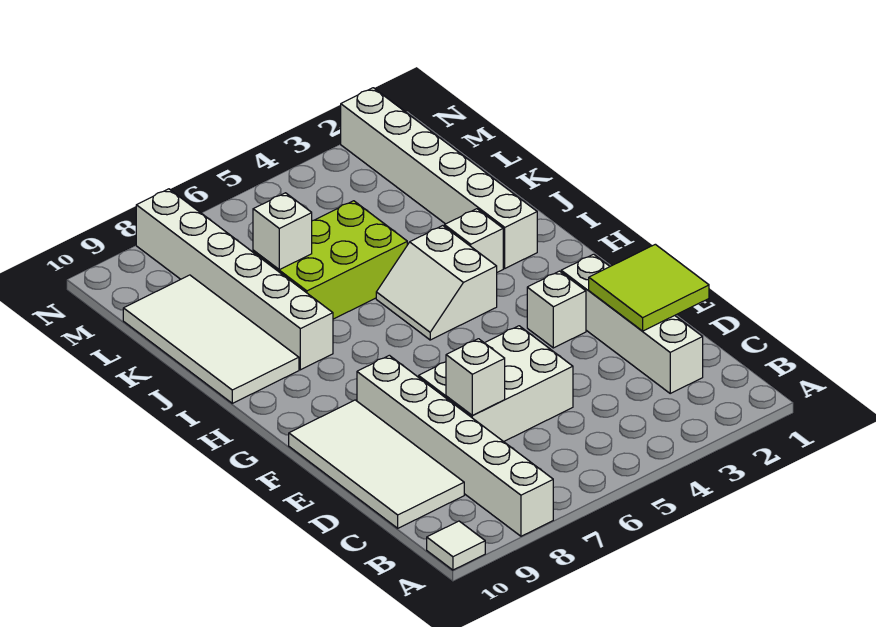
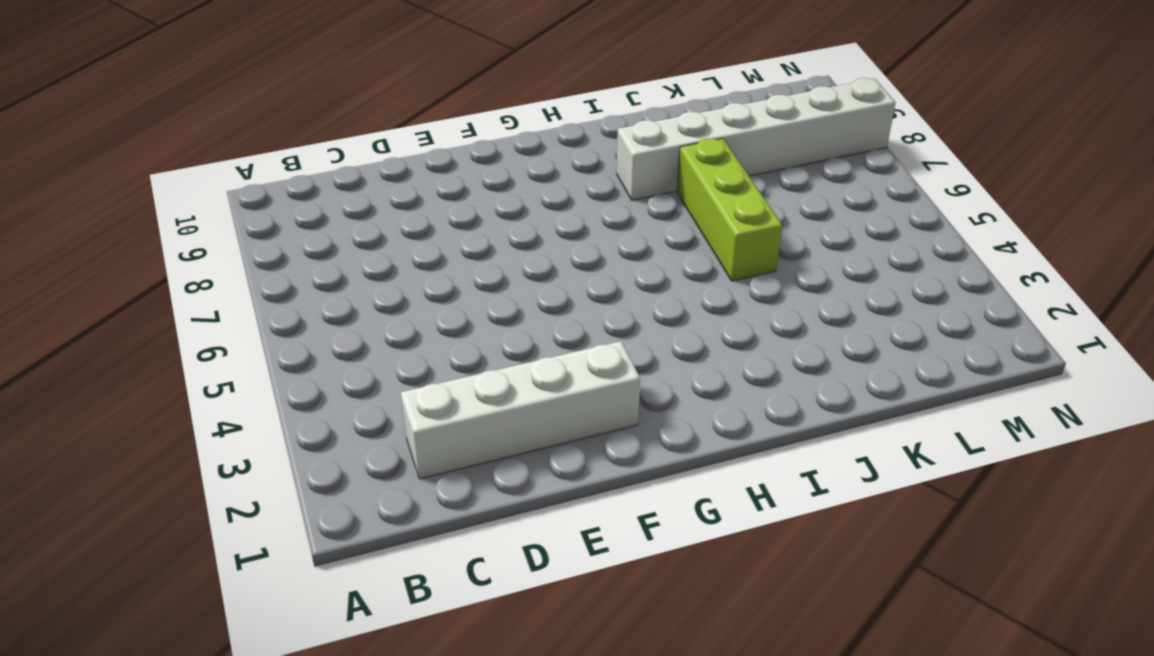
lime brick J5:J7 level 1 -> lime brick J5:K7 level 1
none -> white brick A8:F8 level 1
none -> white tile A10 level 1
none -> white tile C9:F10 level 1

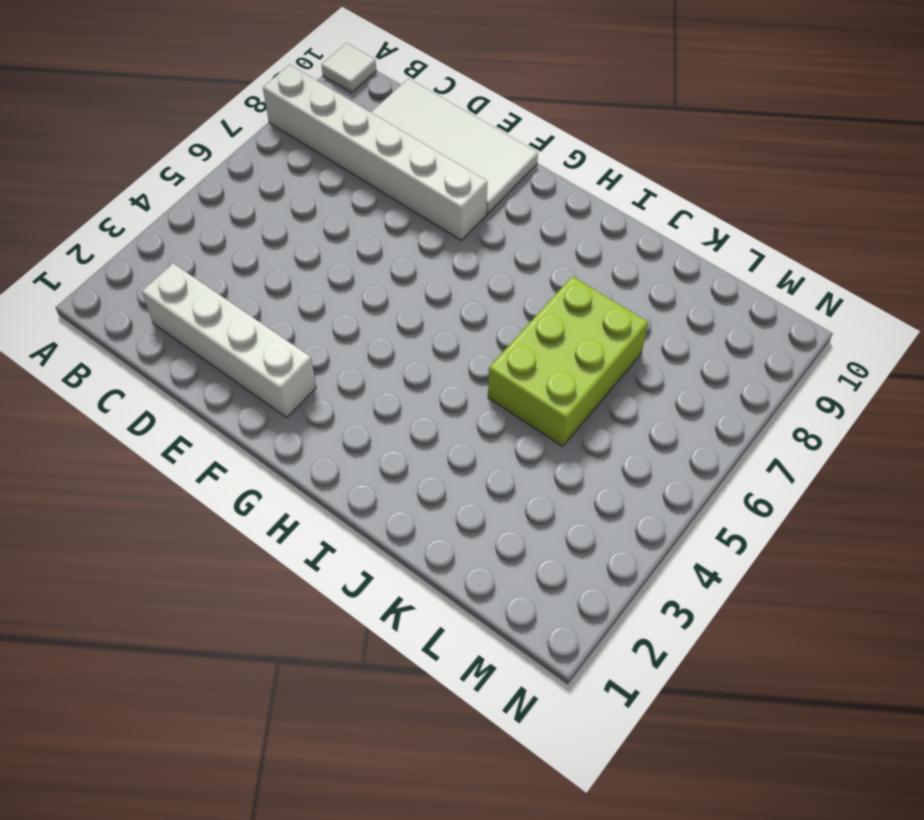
none -> white brick D5:E7 level 1
none -> white brick F3 level 1
none -> white slope H4:I5 level 1 top 4

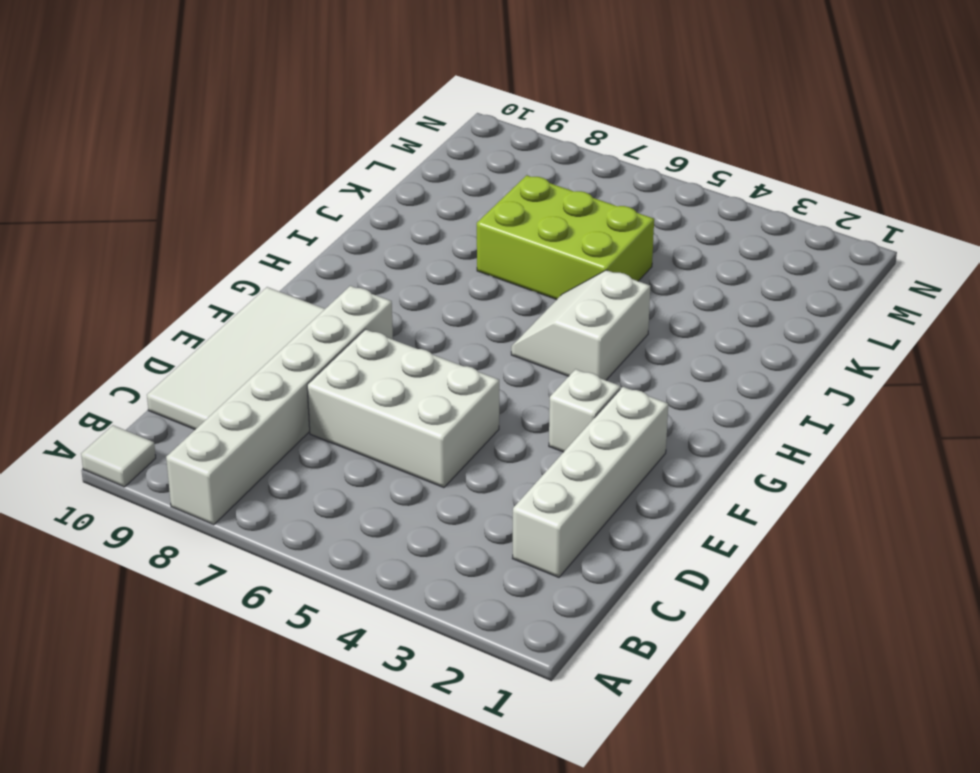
none -> white brick I2:N2 level 1
none -> white brick I3 level 1
none -> white brick I8:N8 level 1

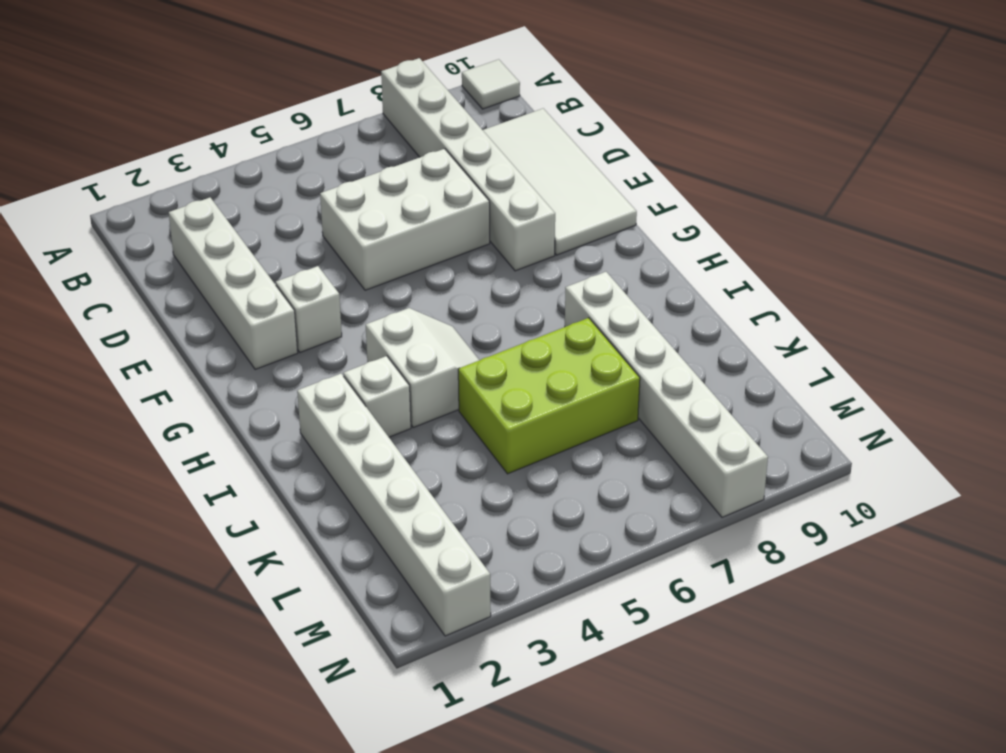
none -> white tile I9:L10 level 1
none -> lime tile D1:E2 level 2
none -> white brick D7 level 2

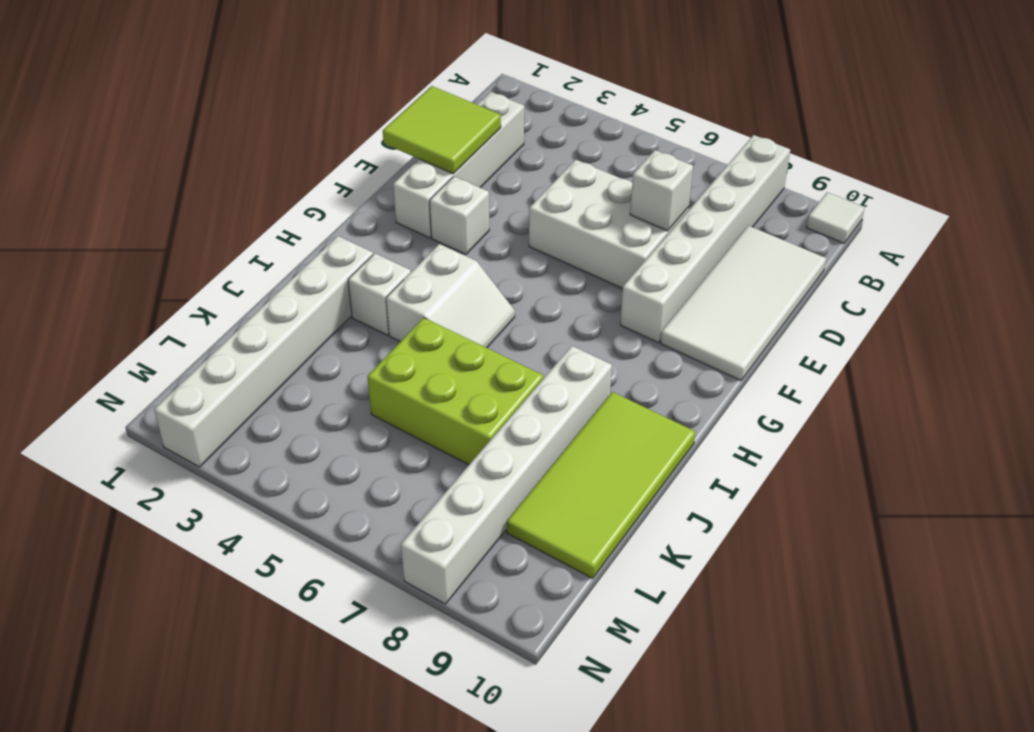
lime tile I9:L10 level 1 -> white tile I9:L10 level 1
none -> white brick K7 level 2

